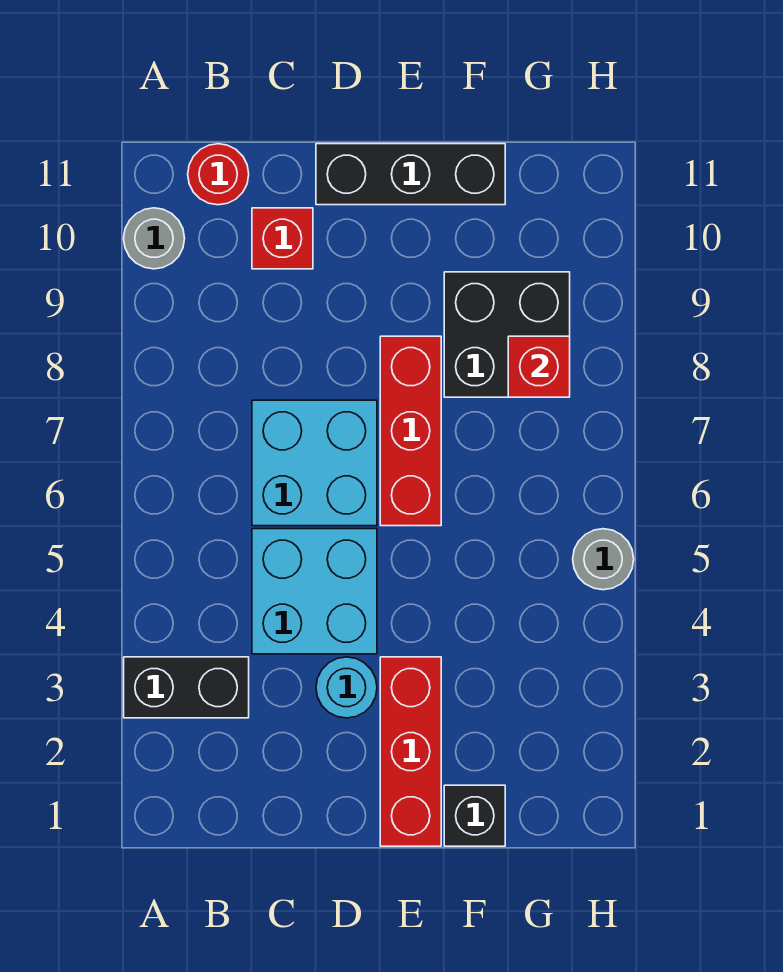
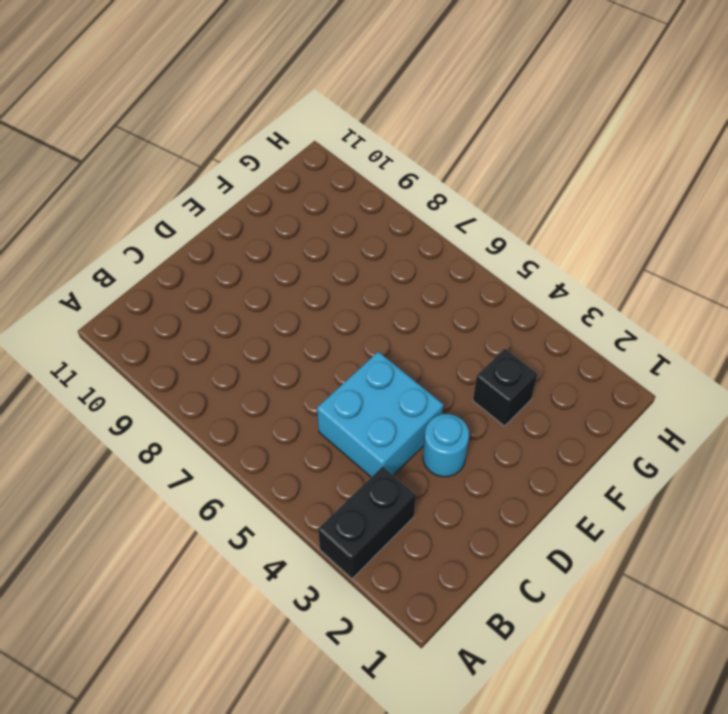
black brick F3 level 1 -> black brick F1 level 1
none -> grey round brick A10 level 1
none -> red round brick B11 level 1
none -> cyan brick C6:D7 level 1

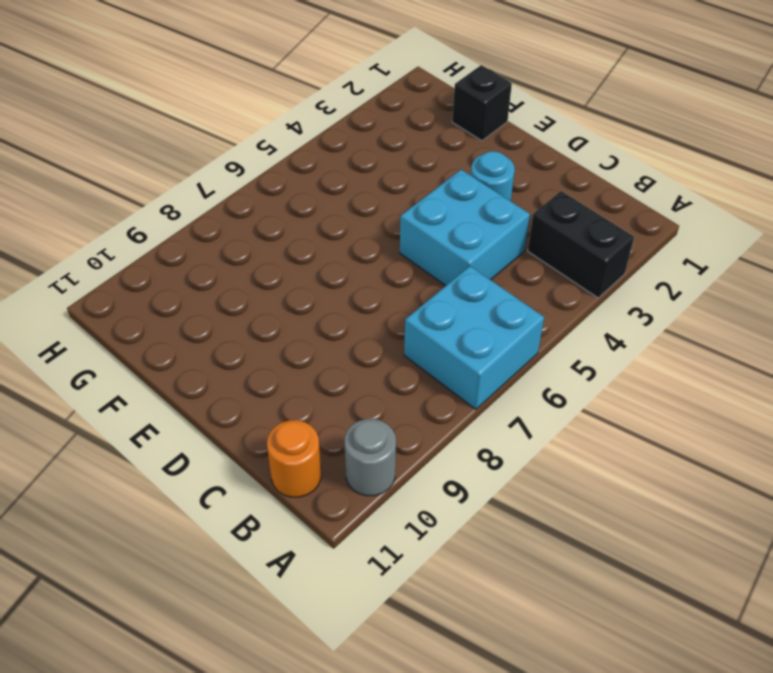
cyan brick A6:B7 level 1 -> cyan brick C6:D7 level 1
orange round brick B11 level 1 -> red round brick B11 level 1
none -> red brick C10 level 1
none -> black brick D11:F11 level 1
none -> red brick E1:E3 level 1

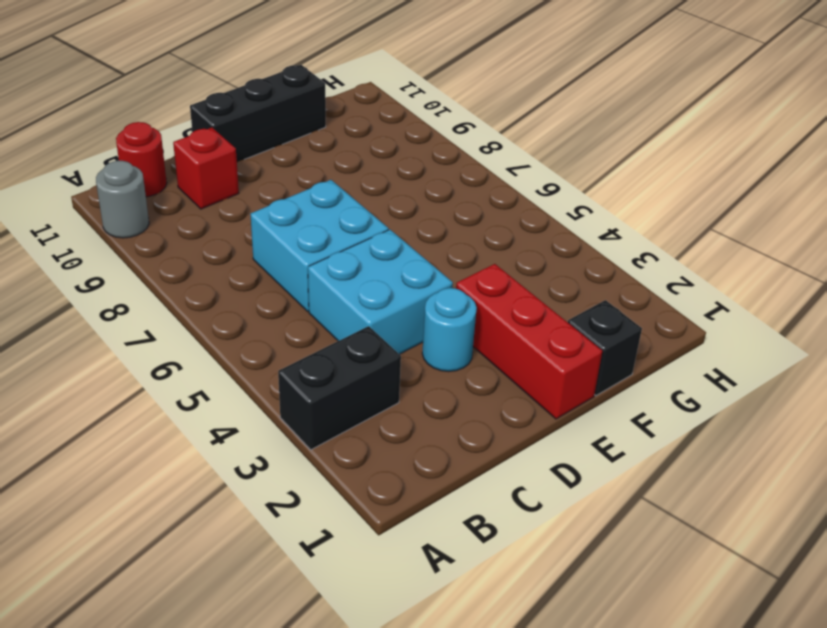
none -> red brick E6:E8 level 1
none -> black brick F8:G9 level 1
none -> grey round brick H5 level 1

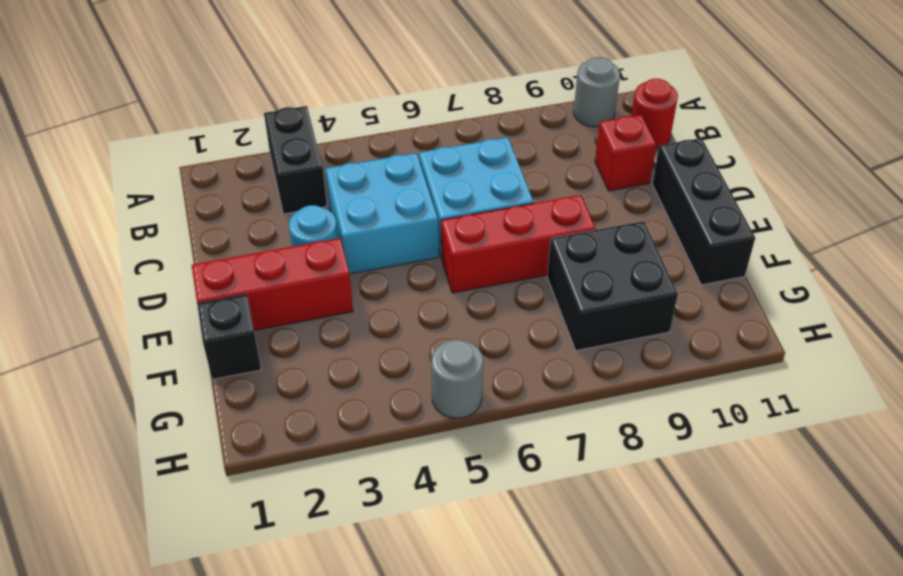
none -> red brick G8 level 2

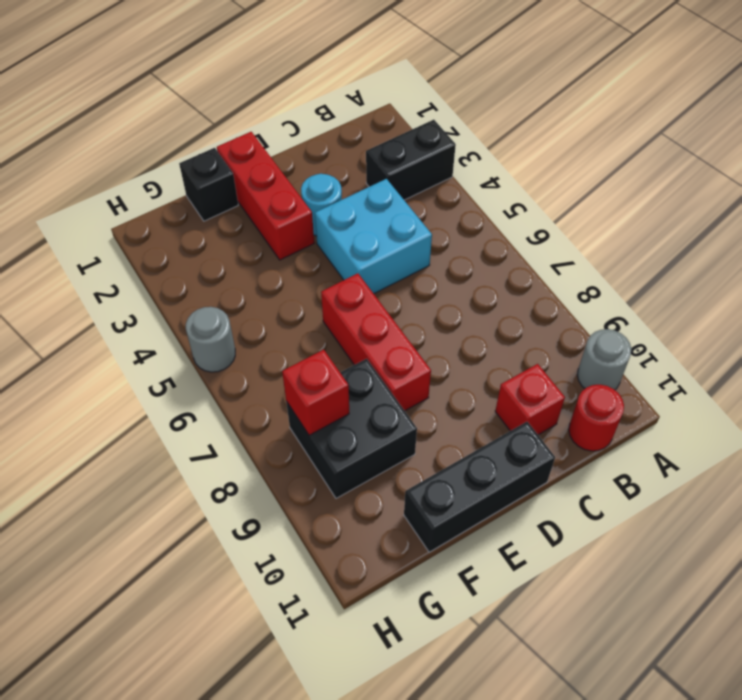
none -> cyan brick C6:D7 level 1

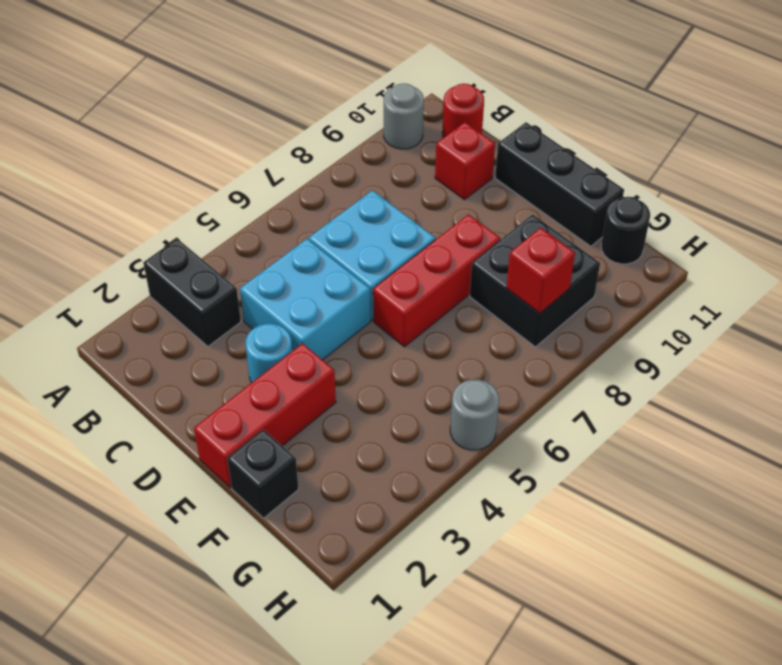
black round brick G11 level 1 -> none

